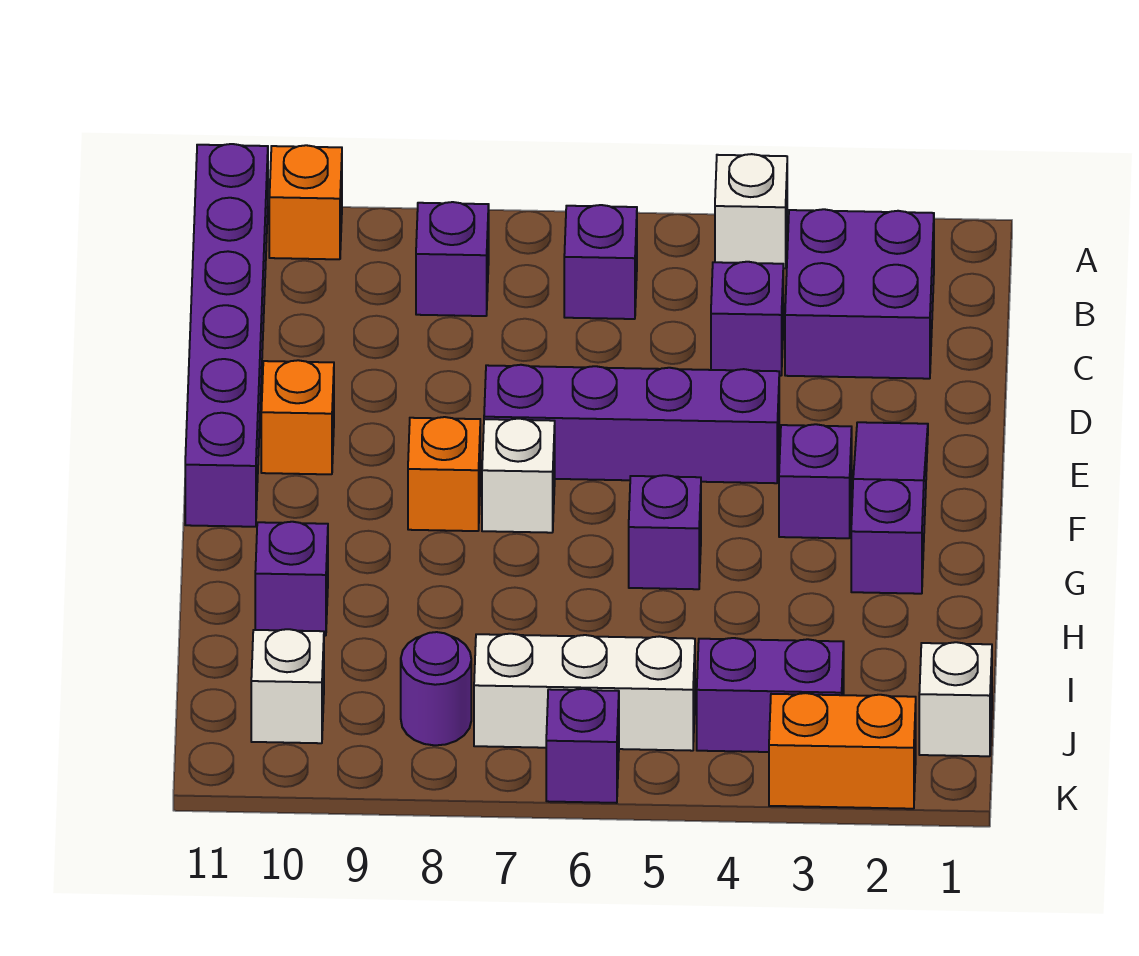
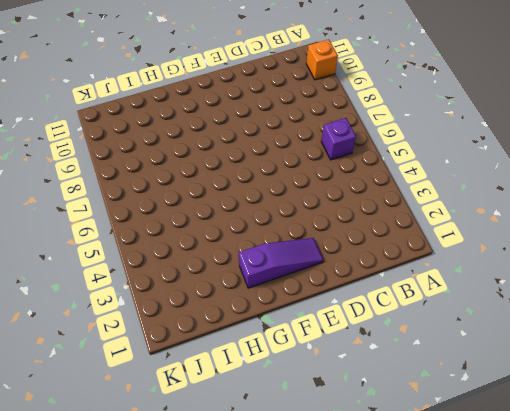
none -> white brick A4 level 1
none -> purple brick A11:F11 level 1
none -> purple brick B2:C3 level 1

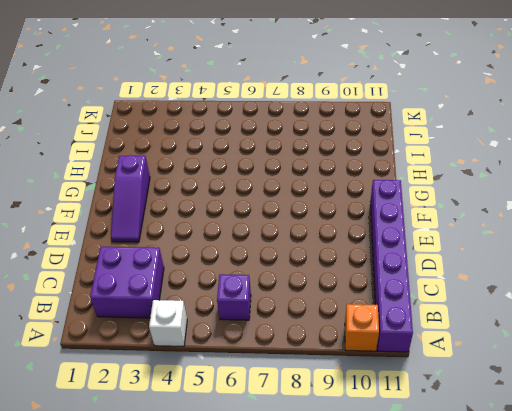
none -> purple brick B8 level 1
none -> purple brick C4 level 1
none -> purple brick E4:E7 level 1

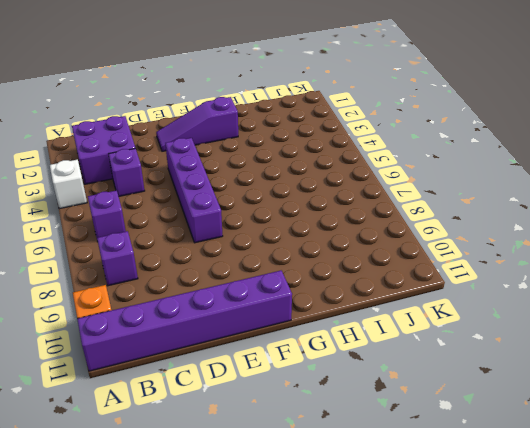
none -> orange brick E10 level 1
none -> purple brick F3 level 1
none -> white brick F7 level 1

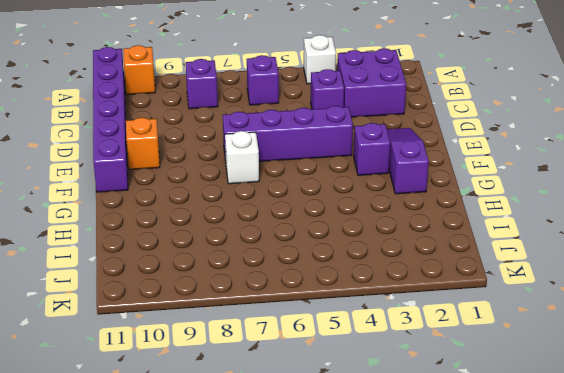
none -> orange brick F8 level 1
none -> purple brick G5 level 1
none -> purple brick H10 level 1

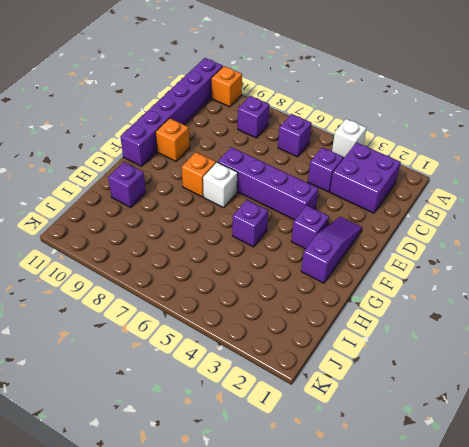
none -> white brick J1 level 1
none -> purple brick J3:J4 level 1
none -> white brick J5:J7 level 1

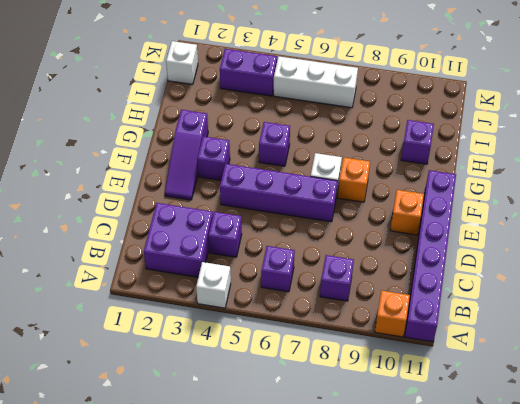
none -> purple round brick J8 level 1
none -> white brick J10 level 1
none -> orange brick K2:K3 level 1

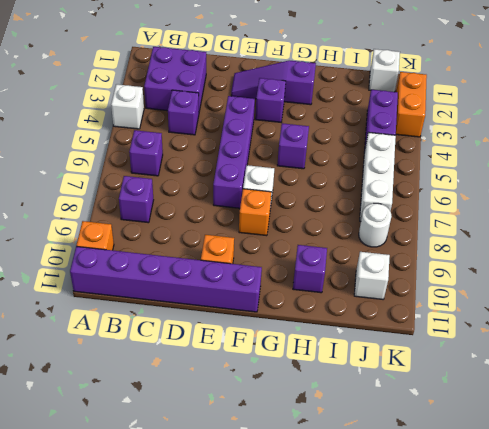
white round brick J8 level 1 -> purple round brick J8 level 1
none -> purple brick K6 level 1

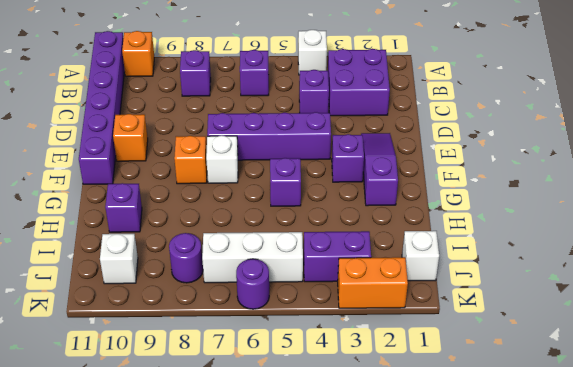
purple round brick K6 level 1 -> purple brick K6 level 1

